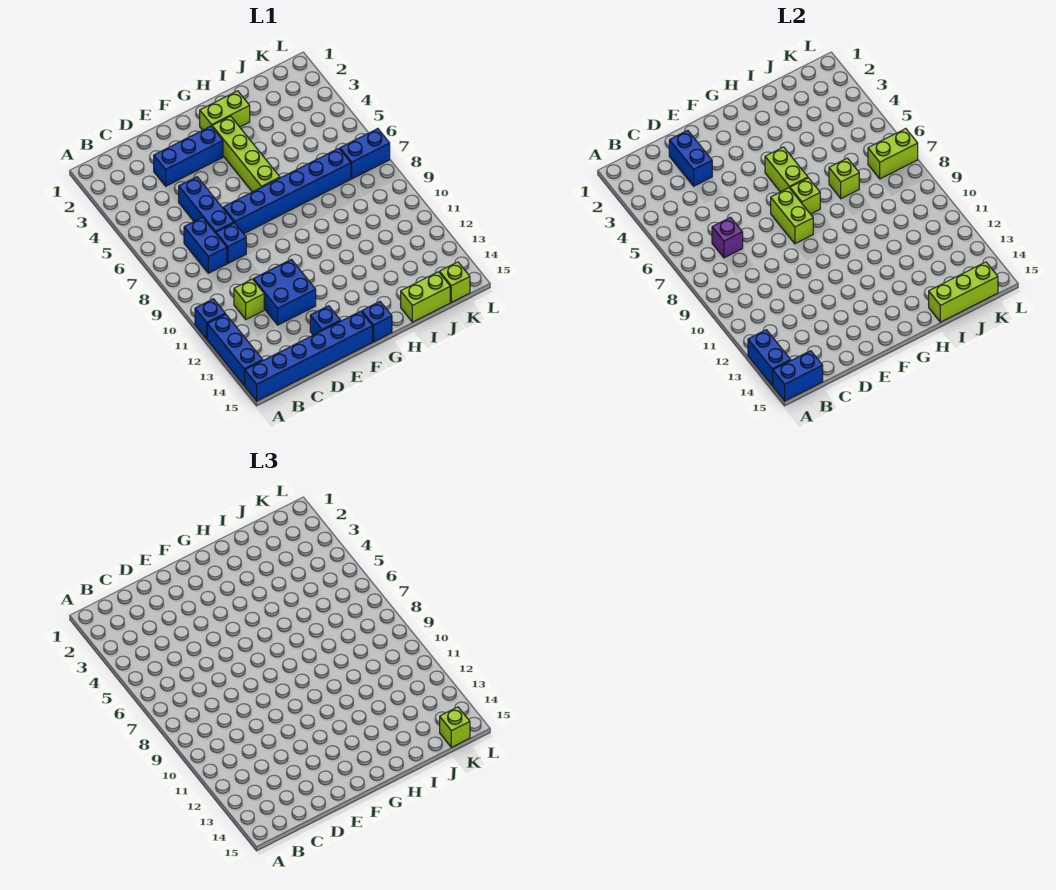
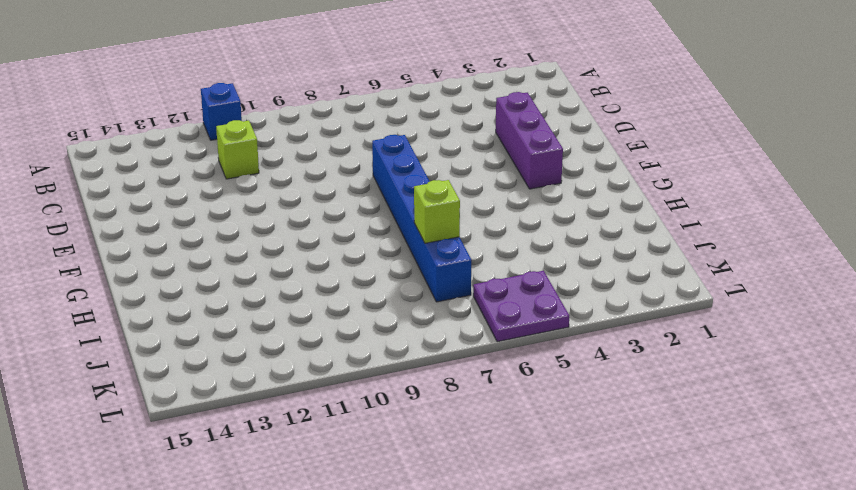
purple brick D3:F3 level 1 -> blue brick D3:F3 level 1
purple plate K5:L6 level 1 -> none
none -> blue brick A12:A14 level 1
none -> blue brick A15:F15 level 1
none -> blue brick C7:C8 level 1

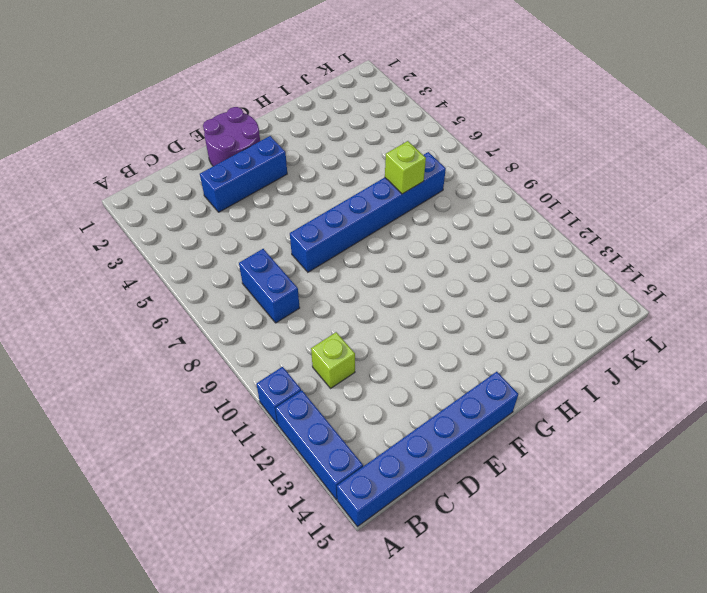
purple round brick E1:F2 level 1 -> none
none -> blue brick D5:D7 level 1
none -> blue brick D8 level 1
none -> blue brick D11:E12 level 1

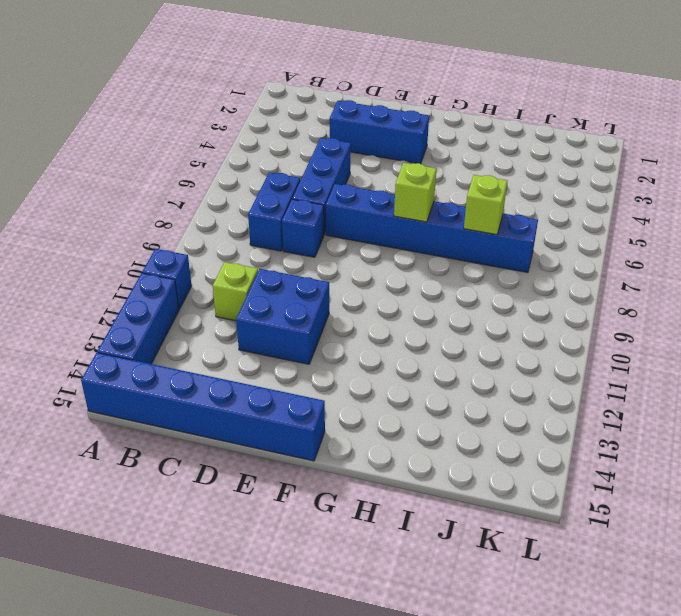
none -> blue brick E14 level 1
none -> lime brick G2:H2 level 1
none -> lime brick G3:G6 level 1

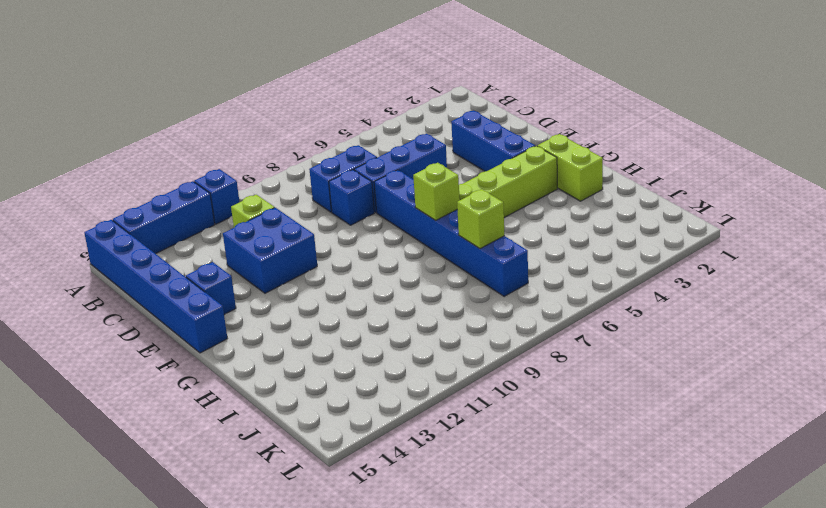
none -> blue brick G15 level 1
none -> lime brick I15:J15 level 1
none -> blue brick K7:L7 level 1

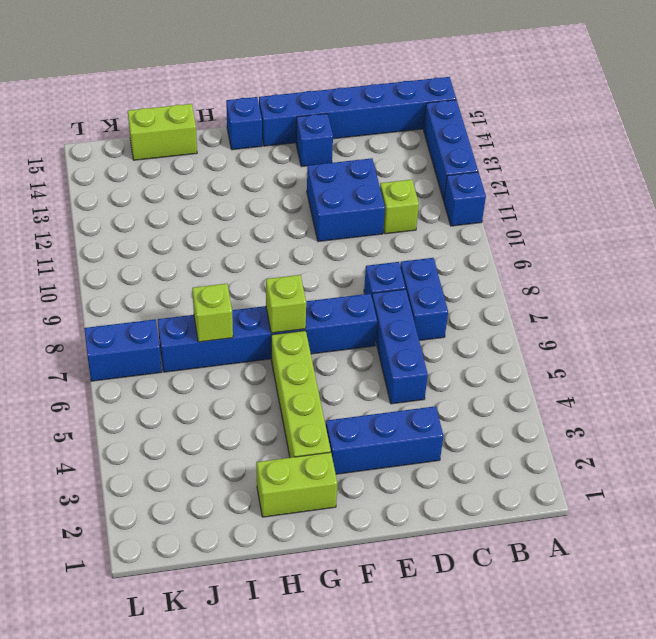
none -> lime brick K15 level 1
none -> blue brick A13:A14 level 2
none -> blue brick A15:B15 level 2

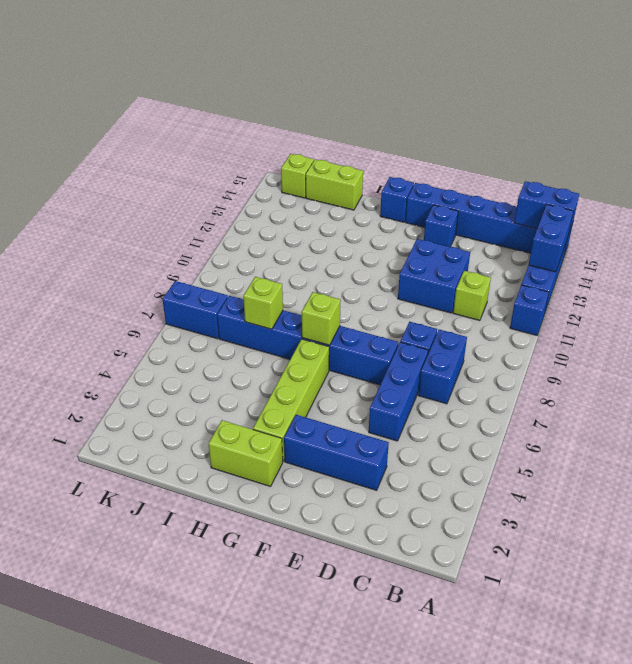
none -> purple brick C7 level 2
none -> blue brick D2:D3 level 2
none -> lime brick F7:F8 level 2

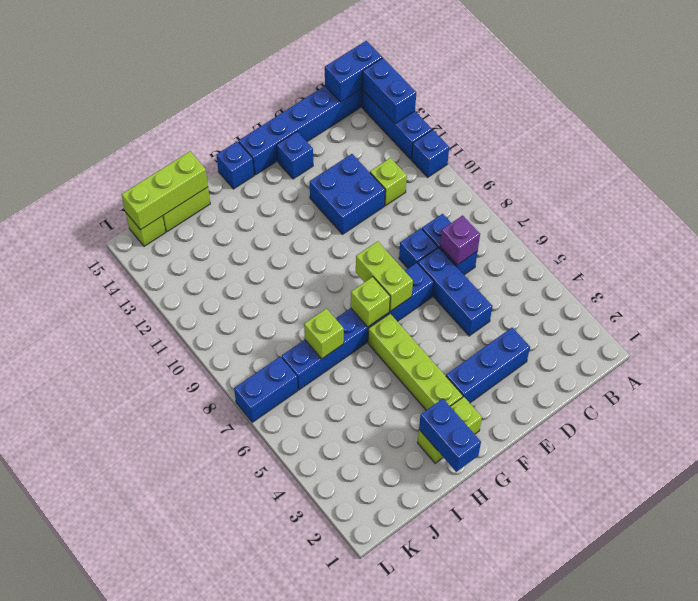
blue brick H1:H2 level 2 -> blue brick D2:D3 level 2
none -> lime brick G5:G6 level 2
none -> lime brick K7:L7 level 2
none -> lime brick K15 level 3

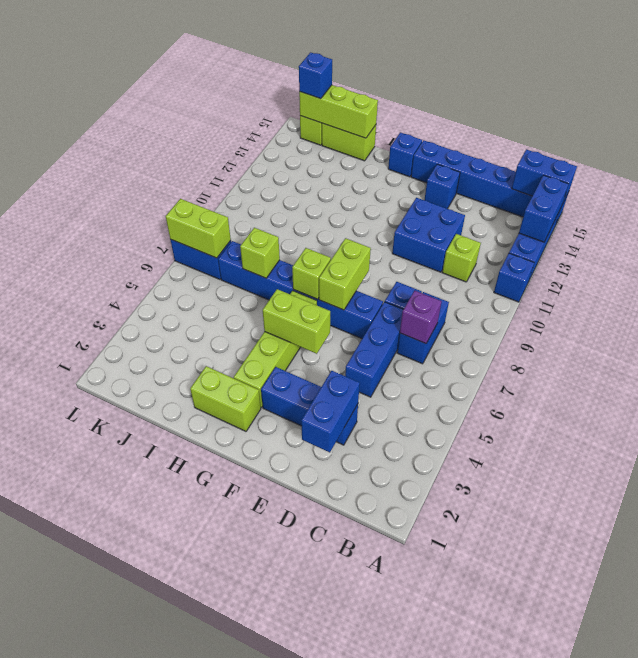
lime brick F5:G5 level 2 -> lime brick G5:G6 level 2
blue brick K15 level 3 -> lime brick K15 level 3

